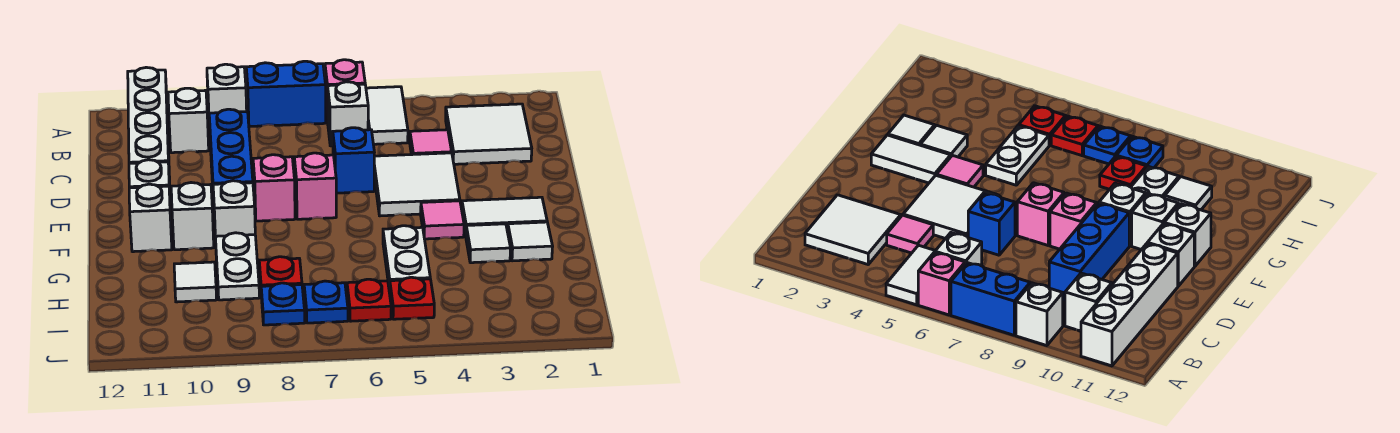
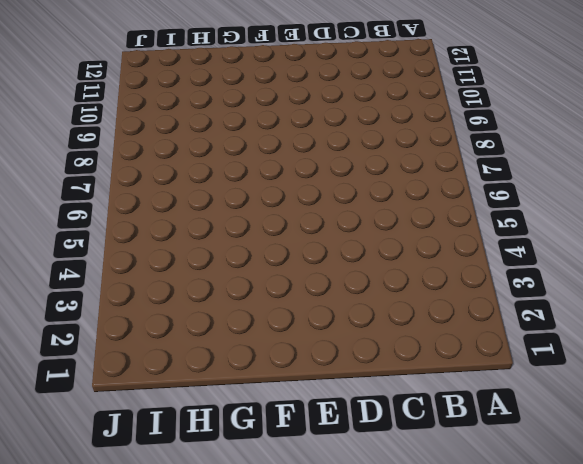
none -> white tile A5:B5 level 1
none -> pink brick A6 level 1
none -> blue brick A7:A8 level 1
none -> white brick A9 level 1

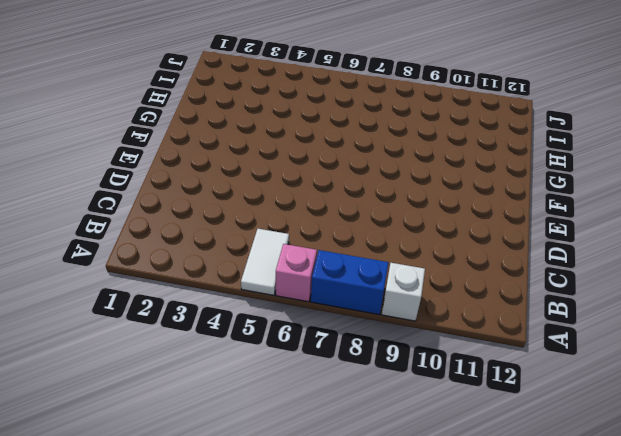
none -> white brick A11:D11 level 1
none -> white tile B2:C3 level 1
none -> white brick B6 level 1
none -> white brick B10 level 1

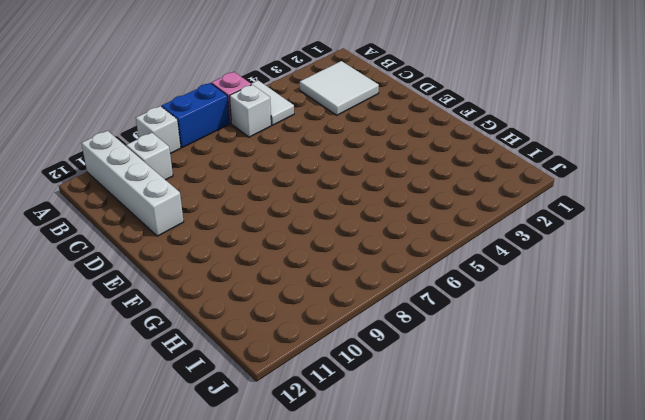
none -> pink tile C4 level 1
none -> blue brick C9:E9 level 1
none -> white tile D4:E5 level 1
none -> blue brick D6 level 1

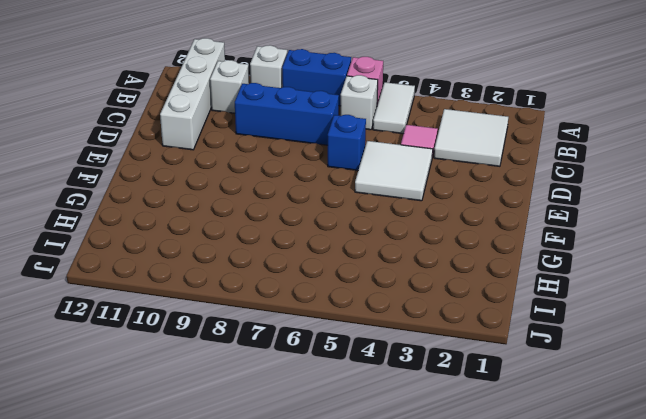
blue brick C7:C9 level 1 -> blue brick C9:E9 level 1
none -> pink brick E7 level 1
none -> pink brick E8 level 1
none -> white brick E11 level 1
none -> white tile F2:F3 level 1

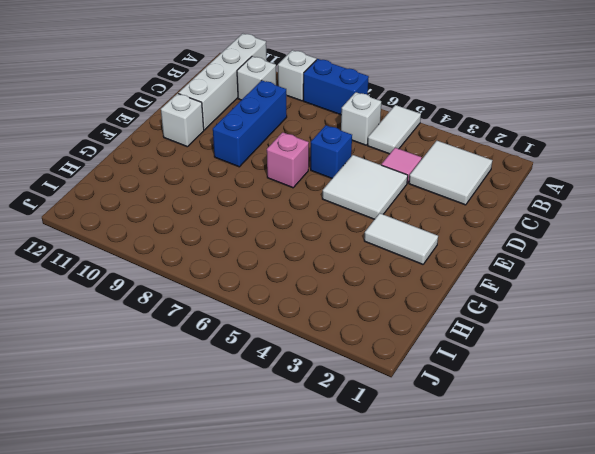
none -> pink brick A6 level 1
none -> pink brick E8 level 1
none -> pink tile F4 level 1
none -> white brick F9 level 1

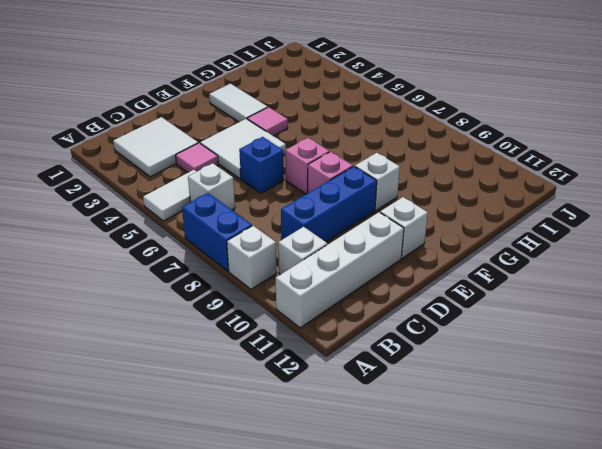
none -> pink brick A6 level 1
none -> white brick F10 level 1
none -> white brick F11 level 1
none -> white tile G2 level 1

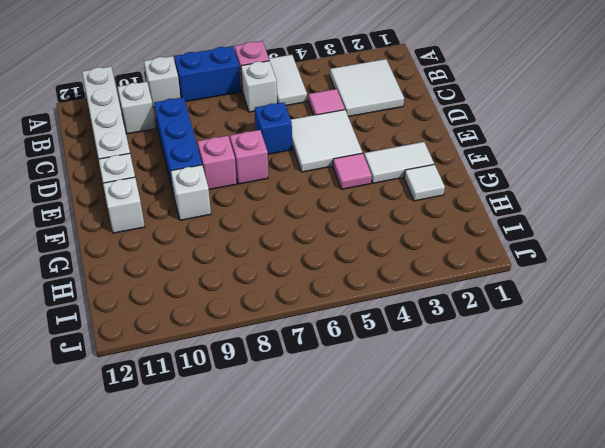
none -> white brick F10 level 1
none -> white tile G3 level 1
none -> white plate G5:H5 level 1
none -> white plate G9:H9 level 1

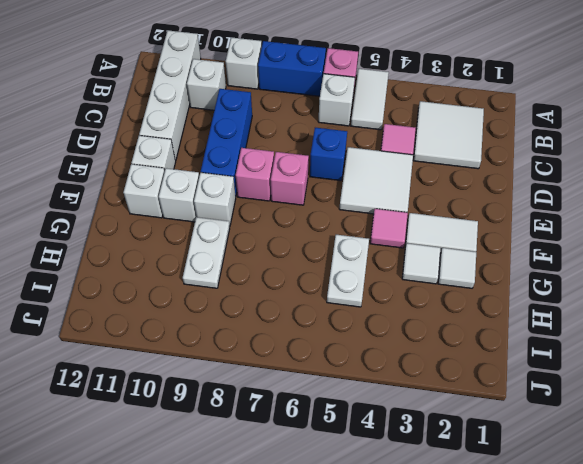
none -> red plate H8 level 1
none -> white tile H10 level 1
none -> red plate I5 level 1
none -> red plate I6 level 1

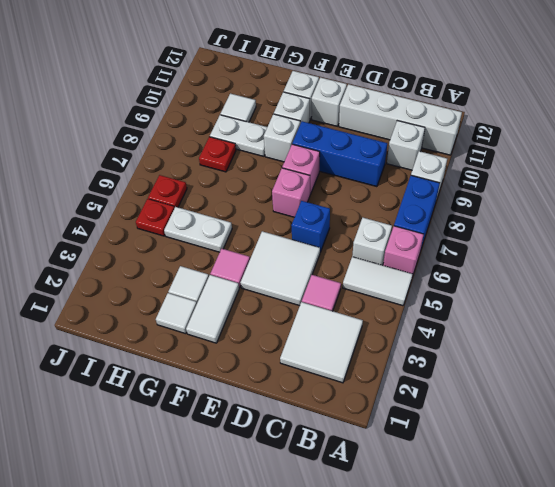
none -> blue plate I7 level 1
none -> blue plate I8 level 1

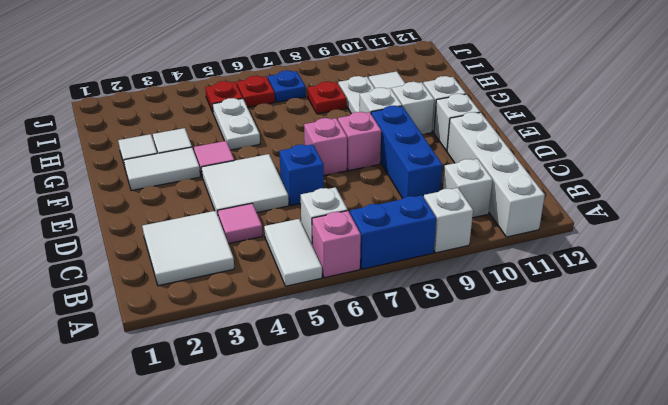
none -> blue plate I8 level 1

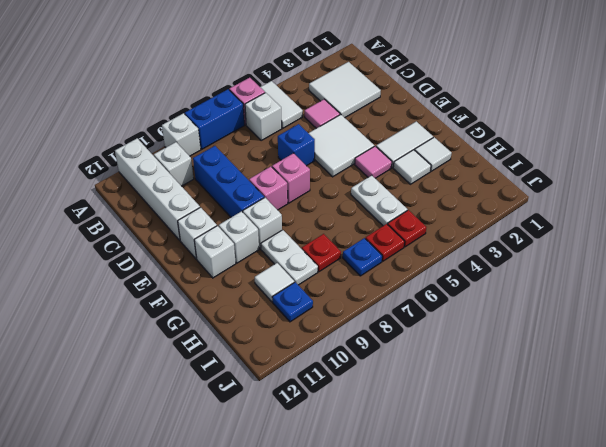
blue plate I10 level 1 -> blue plate I8 level 1

